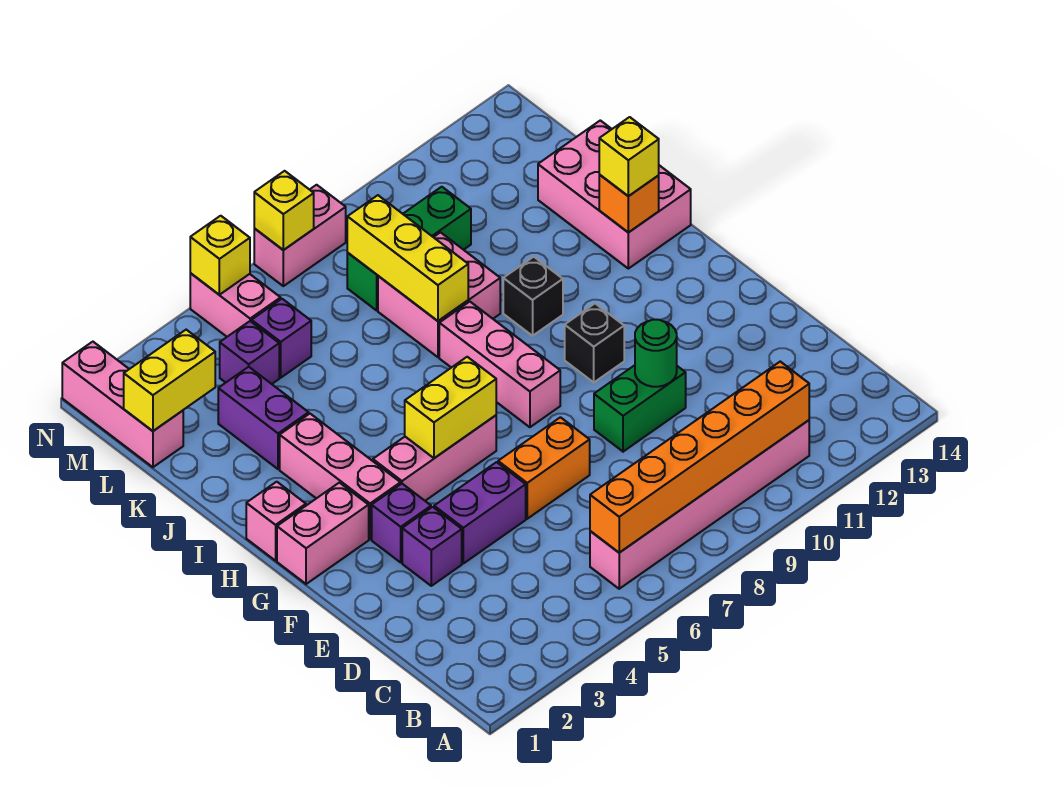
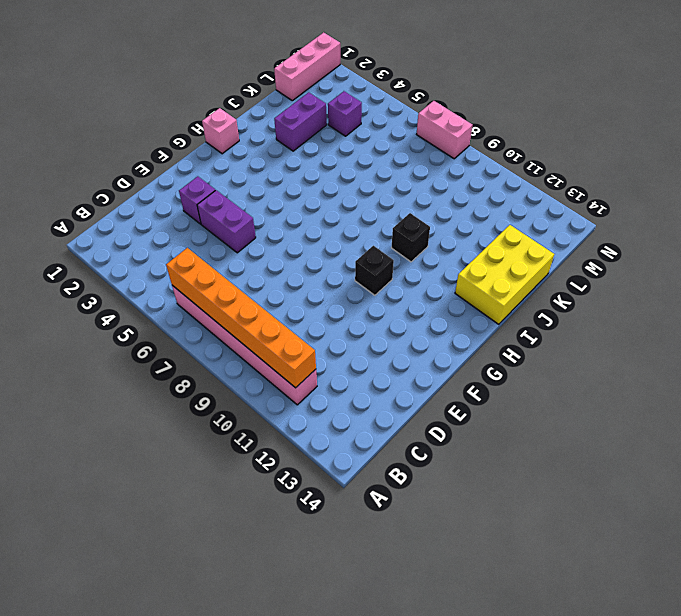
yellow brick I13:K14 level 1 -> pink brick I13:K14 level 1
none -> orange brick E6:E7 level 1
none -> green brick E9:E10 level 1
none -> purple brick F3 level 1
none -> pink brick G1:G2 level 1

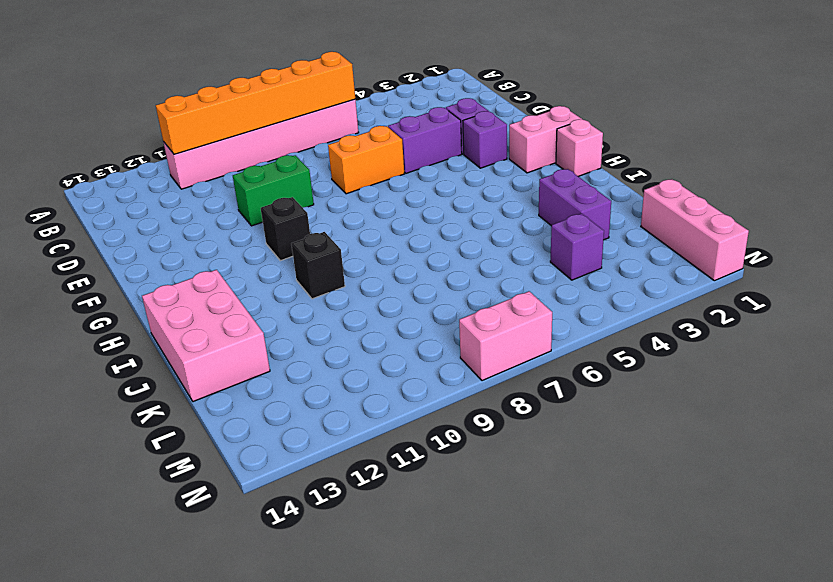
none -> pink brick G3:I3 level 1
none -> pink brick G4:G6 level 1
none -> pink brick G8:I8 level 1
none -> pink brick J8:K9 level 1

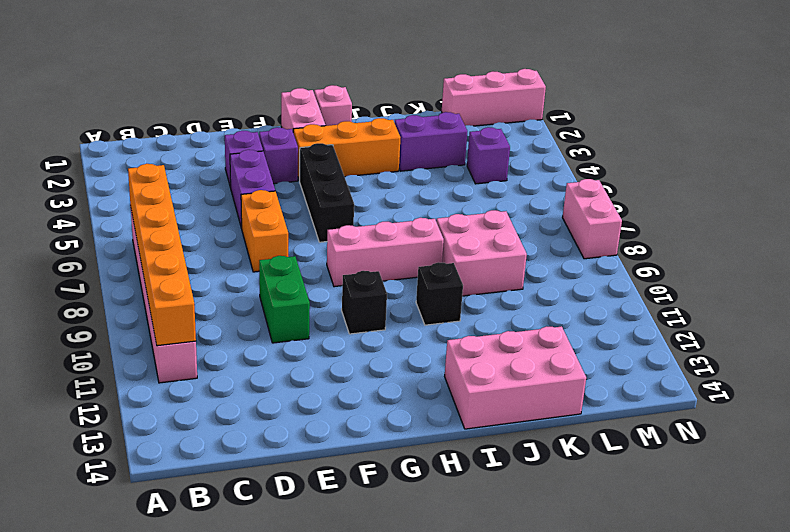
orange brick G3:I3 level 1 -> pink brick G3:I3 level 1
black brick G4:G6 level 1 -> pink brick G4:G6 level 1
none -> purple brick L5 level 1
none -> green brick L8:L10 level 1
none -> pink brick M5:N5 level 1
none -> green round brick E10 level 2

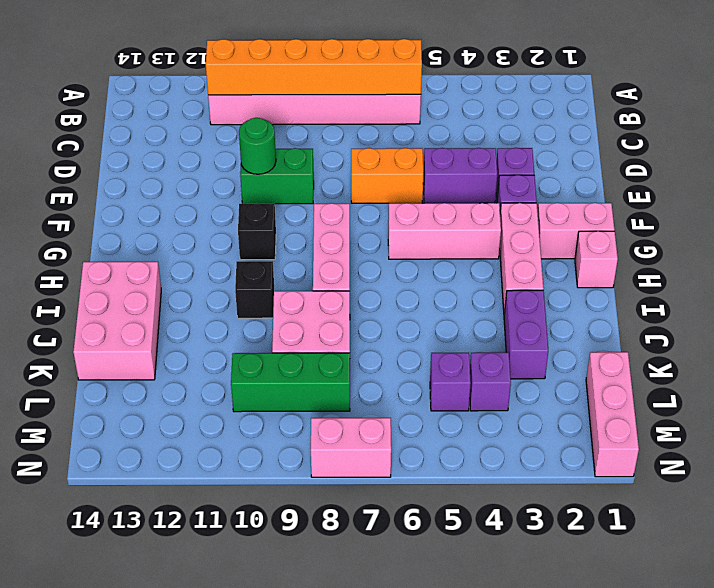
none -> pink brick M5:N5 level 1
none -> yellow brick G5:G6 level 2
none -> orange brick I13 level 2
none -> yellow brick J8:L8 level 2

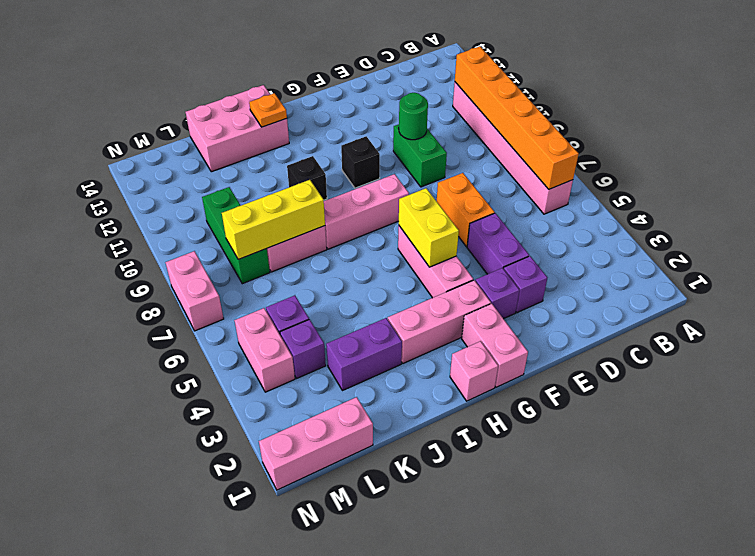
orange plate I13 level 2 -> orange brick I13 level 2
pink brick M4:M5 level 1 -> pink brick M5:N5 level 1
none -> yellow brick L1:L2 level 2
none -> yellow brick N5 level 2
none -> yellow brick N7 level 2
none -> yellow brick I13 level 3

